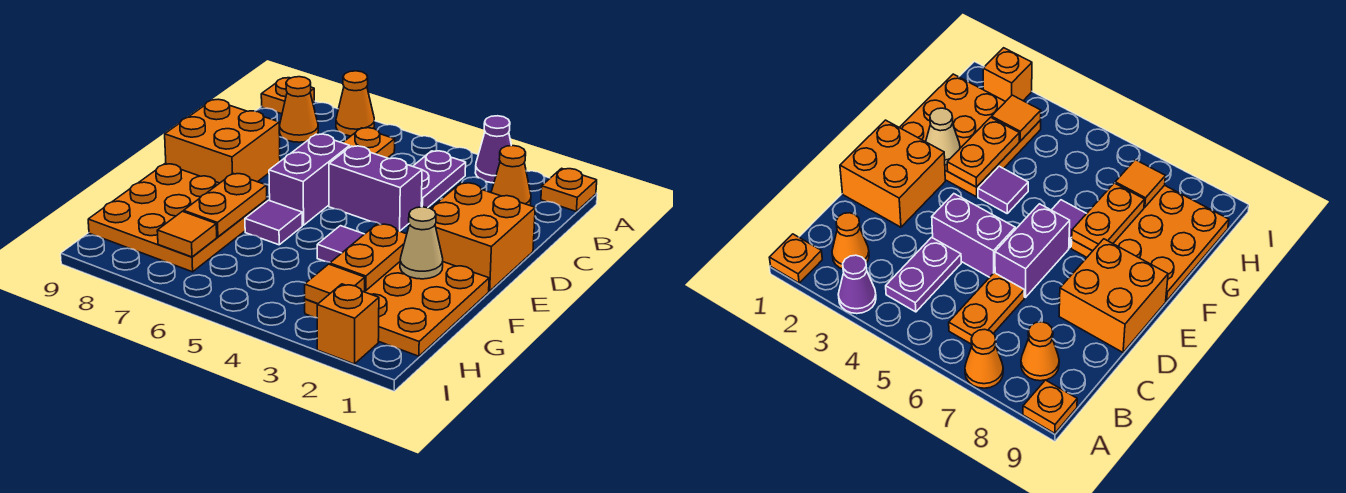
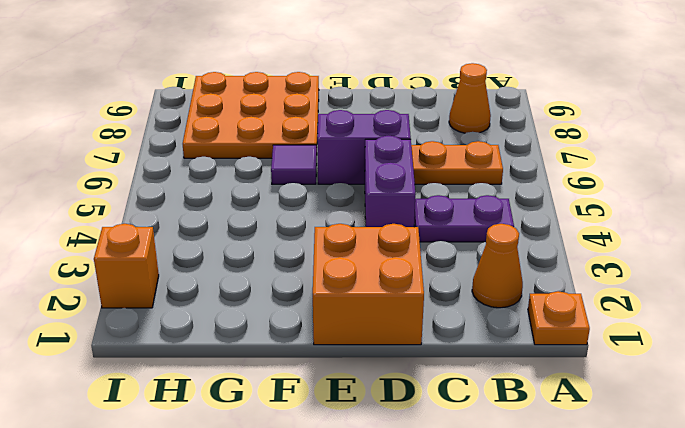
none -> purple cone A3 level 1
none -> orange cone A7 level 1
none -> orange plate A9 level 1

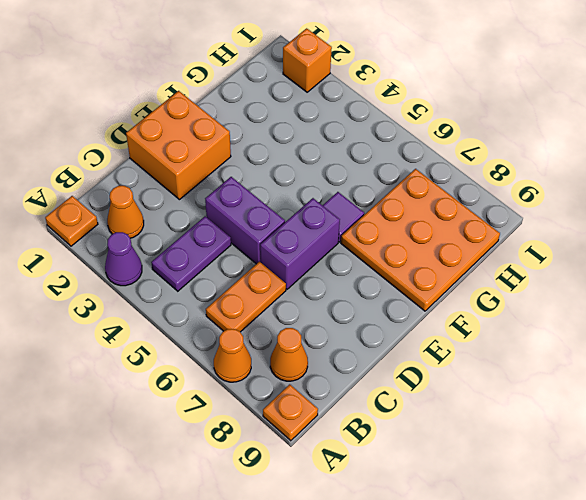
none -> orange brick D8:E9 level 1
none -> orange plate F1:H3 level 1
none -> purple tile F4 level 1

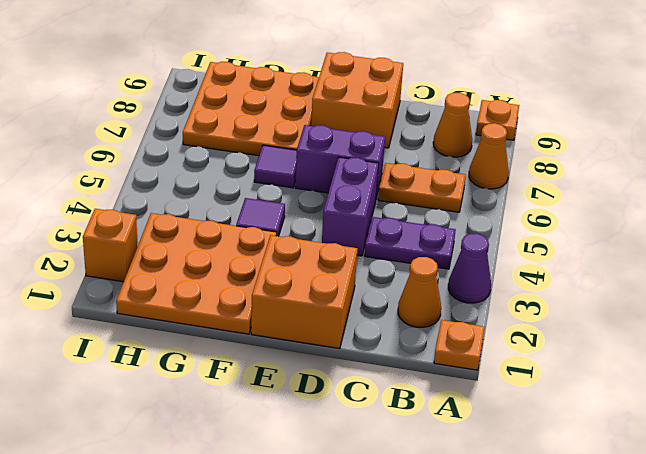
none -> tan cone F2 level 2
none -> orange plate F3:G3 level 2
none -> orange plate F7:G7 level 2

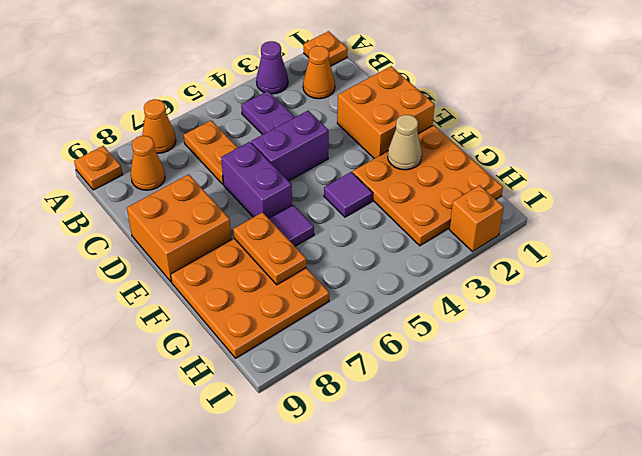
none -> orange plate F3:G3 level 2
none -> orange tile H3 level 2
none -> orange tile H7 level 2

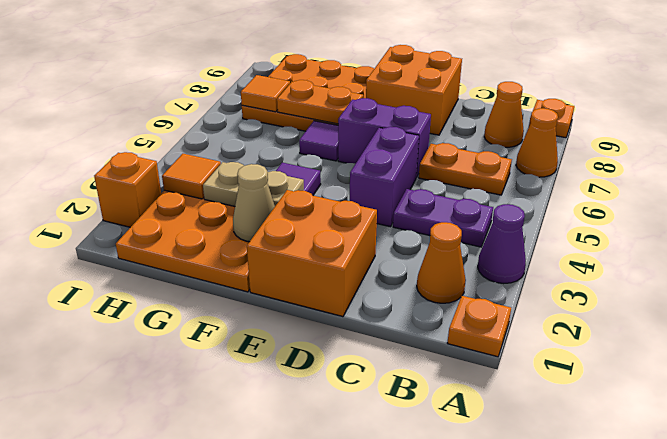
tan plate F3:G3 level 2 -> orange plate F3:G3 level 2

